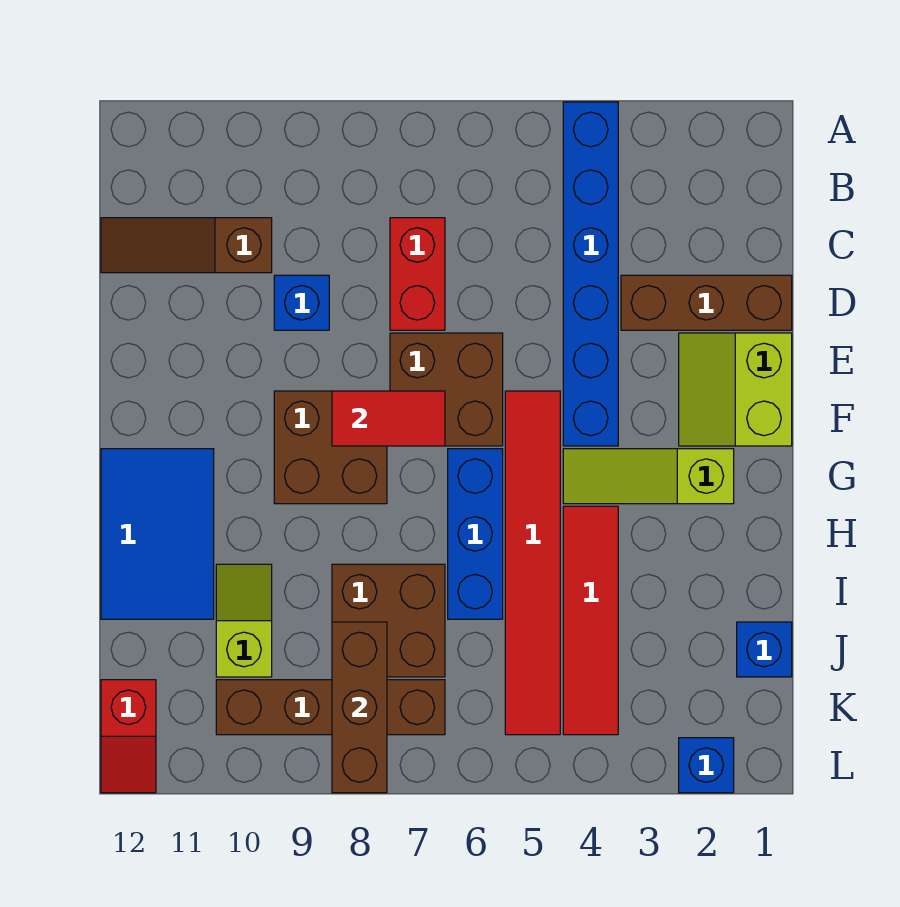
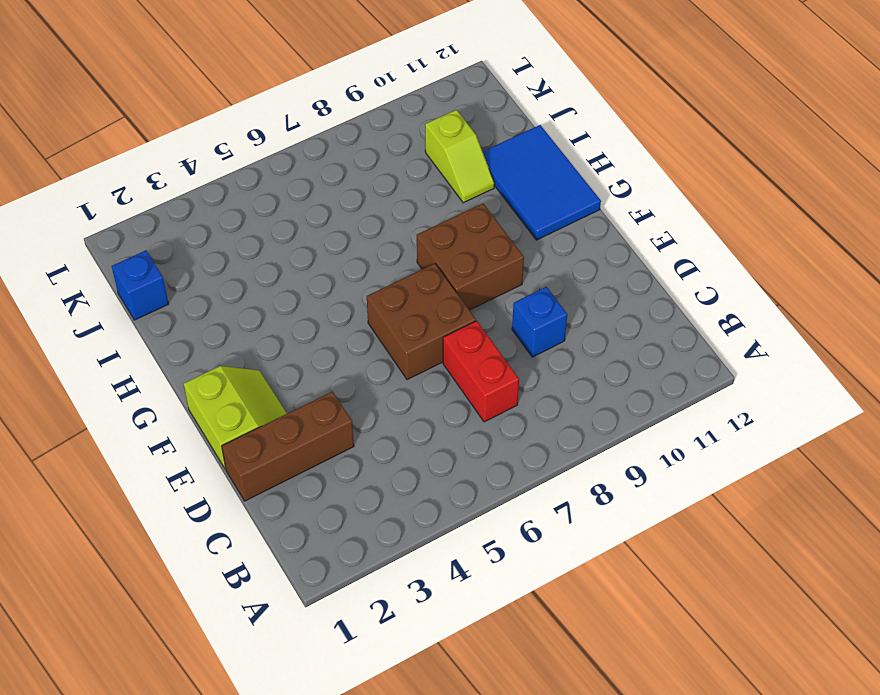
none -> blue brick A4:F4 level 1
none -> brown slope C10:C12 level 1 top 10
none -> red tile F5:K5 level 1

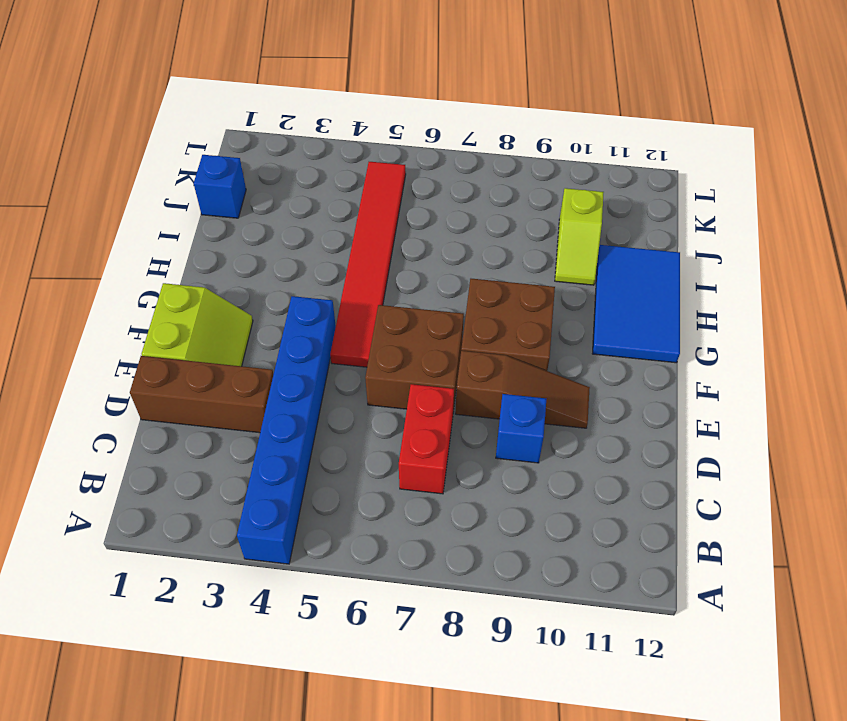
brown slope E8:E10 level 1 top 8 -> brown slope C10:C12 level 1 top 10
none -> lime slope G2:G4 level 1 top 2
none -> blue brick G6:I6 level 1
none -> red tile H4:K4 level 1

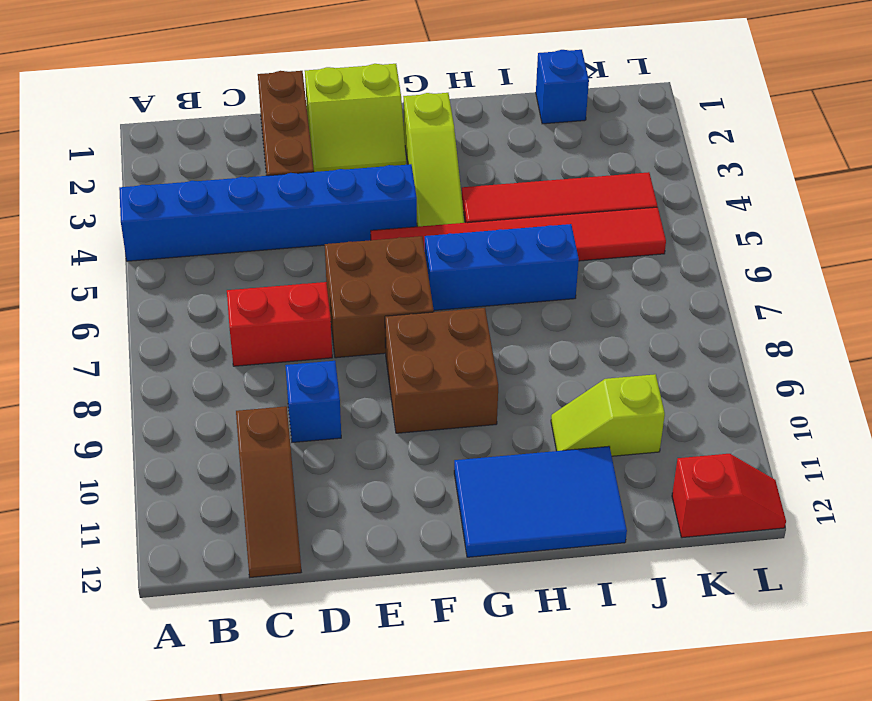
none -> brown brick I7:J8 level 1
none -> brown brick K7:K10 level 1
none -> blue brick L2 level 1

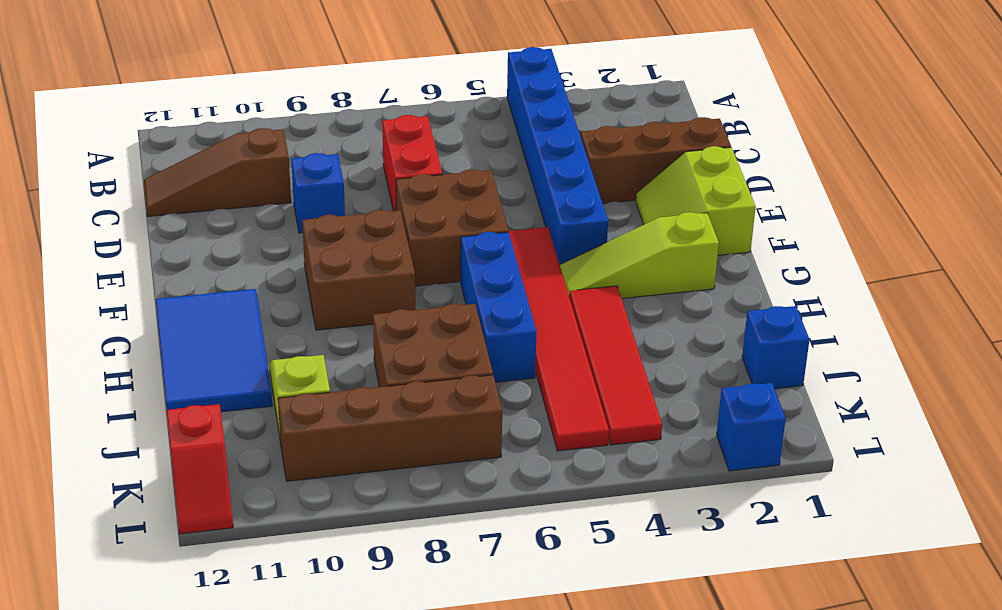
none -> red tile F7:F8 level 2
none -> brown brick J8:L8 level 2

